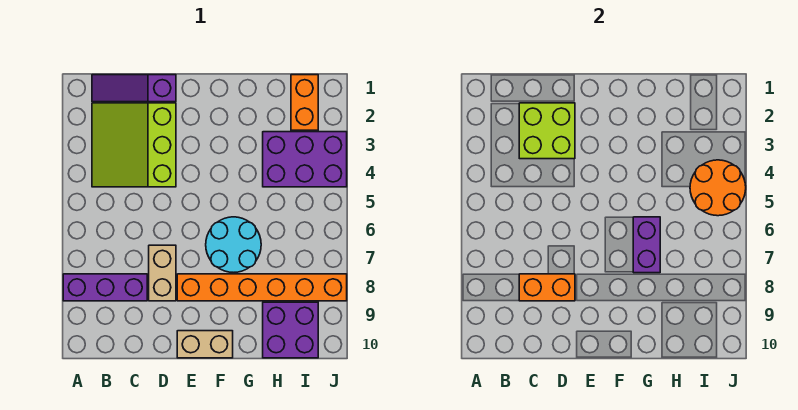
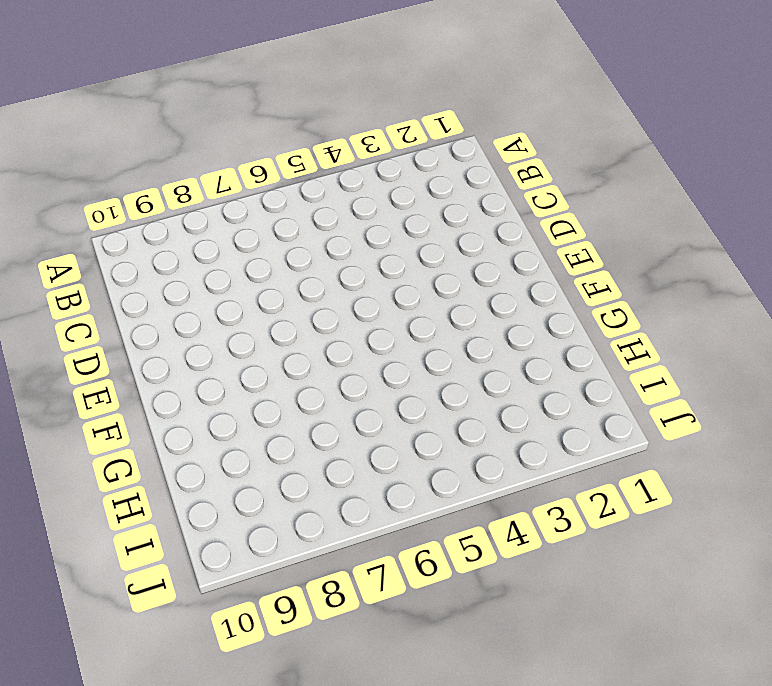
none -> purple brick A8:C8 level 1
none -> purple slope B1:D1 level 1 top D
none -> lime slope B2:D4 level 1 top D

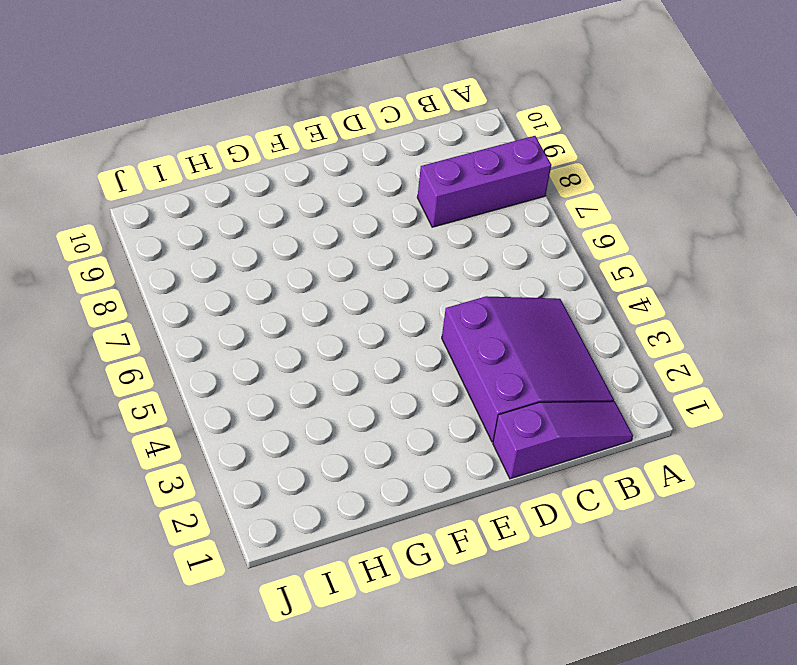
purple slope B2:D4 level 1 top D -> lime slope B2:D4 level 1 top D
none -> tan brick D7:D8 level 1
none -> orange brick E8:J8 level 1
none -> tan brick E10:F10 level 1

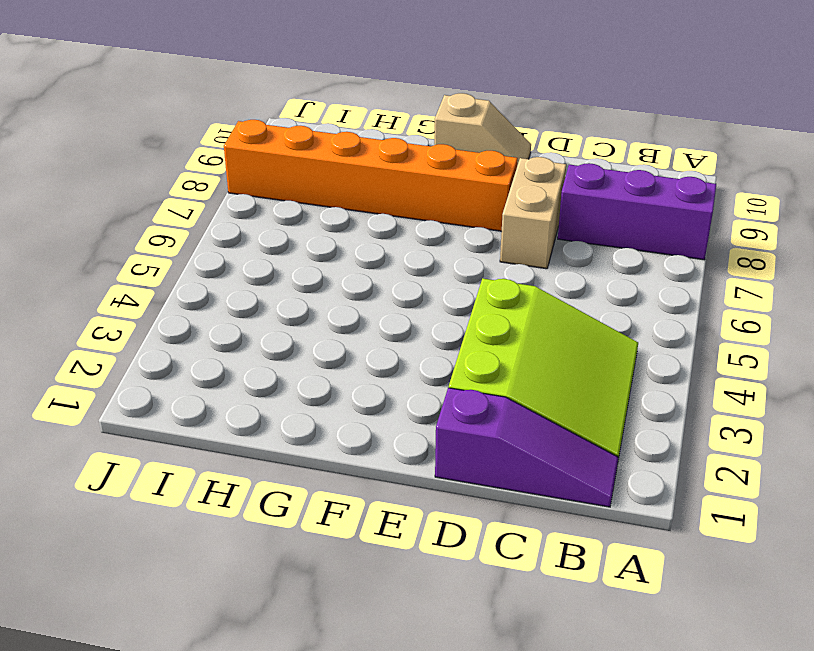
tan slope E10:F10 level 1 top F -> tan brick E10:F10 level 1
none -> cyan round brick F6:G7 level 1
none -> purple brick H3:J4 level 1
none -> purple brick H9:I10 level 1

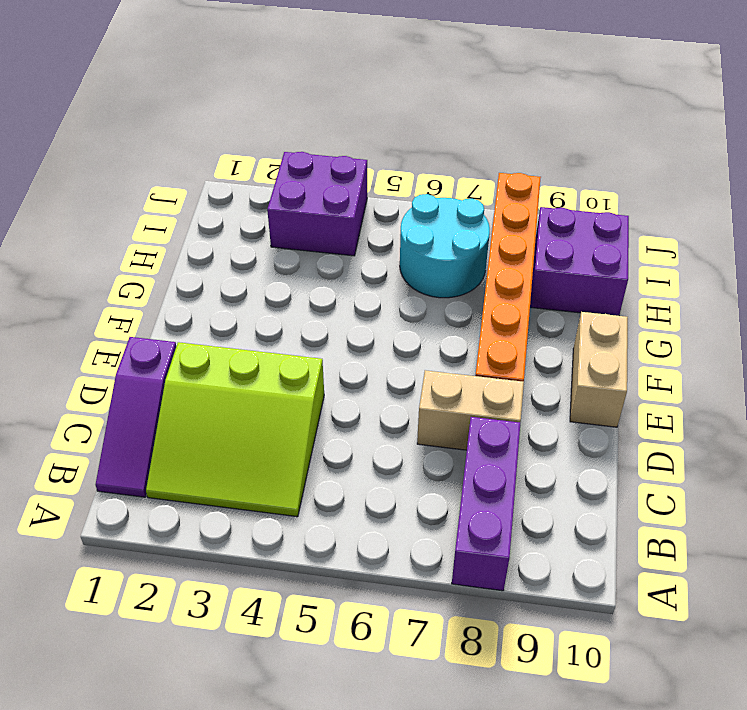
cyan round brick H6:I7 level 1 -> cyan round brick F6:G7 level 1
purple brick I3:J4 level 1 -> purple brick H3:J4 level 1
none -> orange brick I1:I2 level 1
none -> lime brick C2:D3 level 2
none -> orange brick C8:D8 level 2

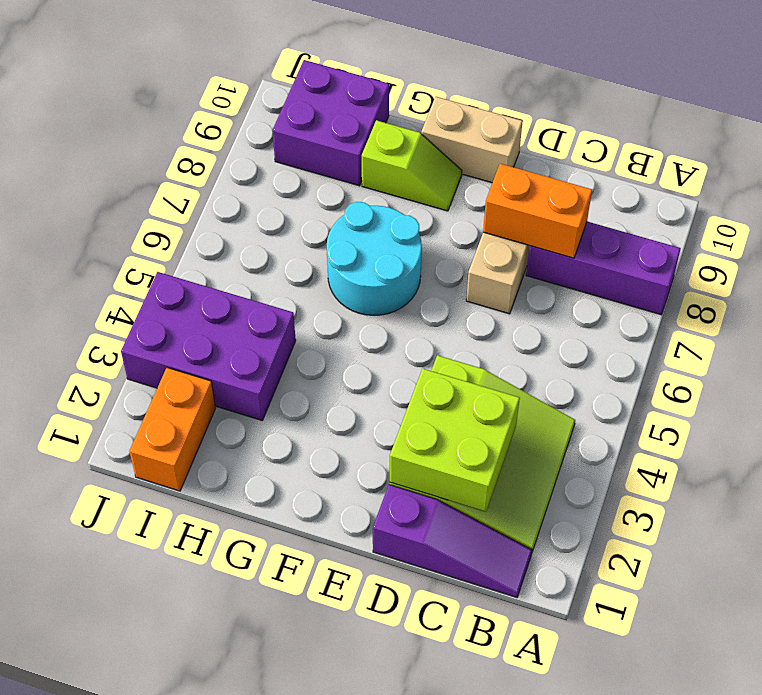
lime slope F9:G9 level 1 top G -> none
none -> orange brick E8:J8 level 1
none -> purple brick G6:G7 level 2
none -> orange round brick I4:J5 level 2

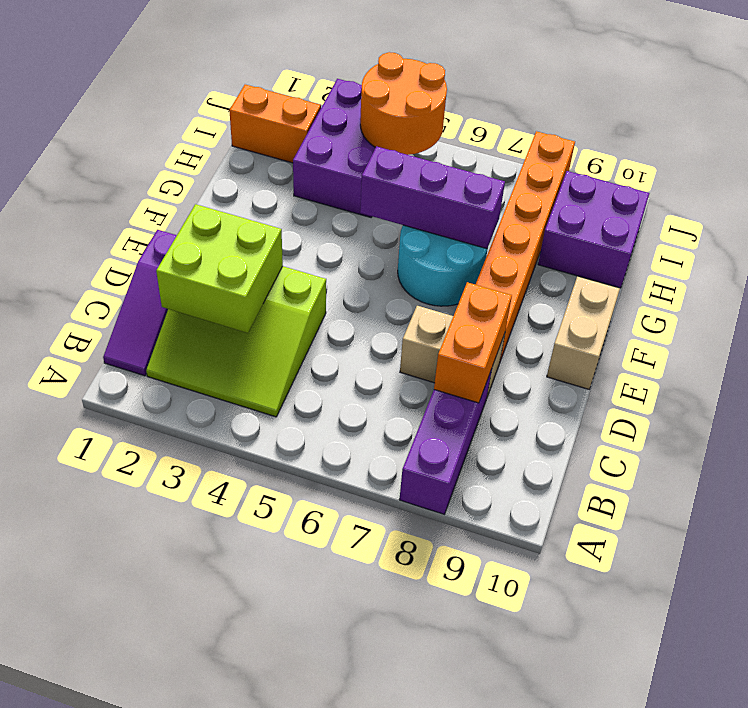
purple brick G5:G7 level 2 -> purple brick G6:G7 level 2

